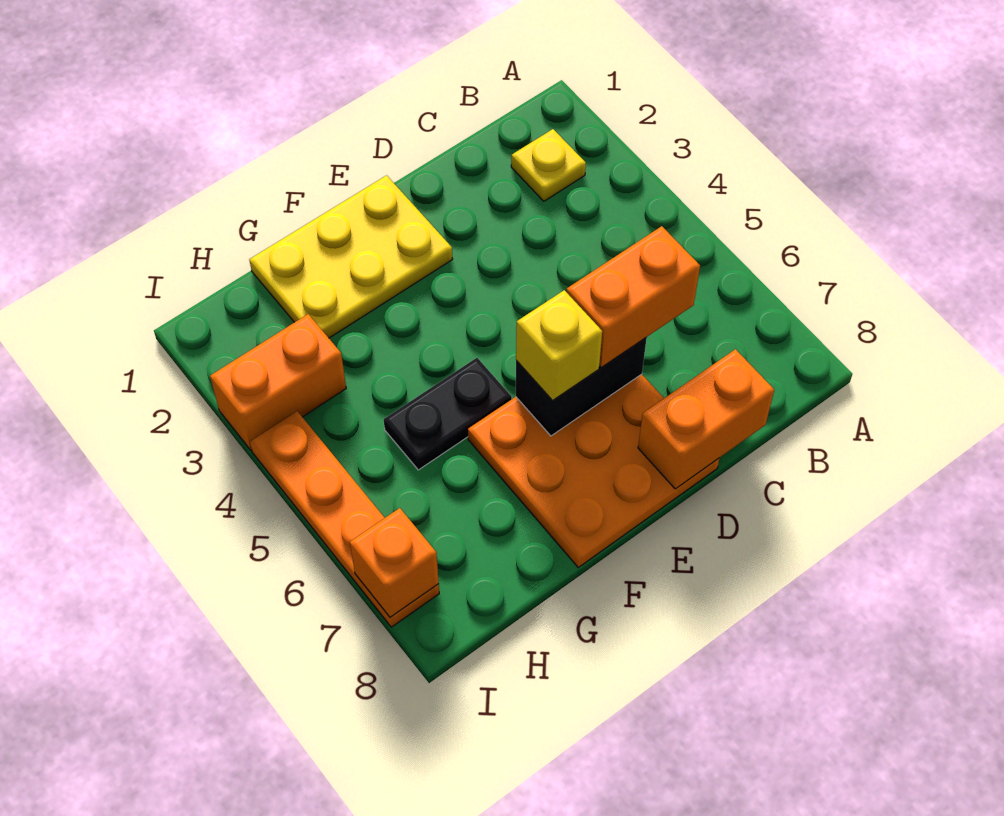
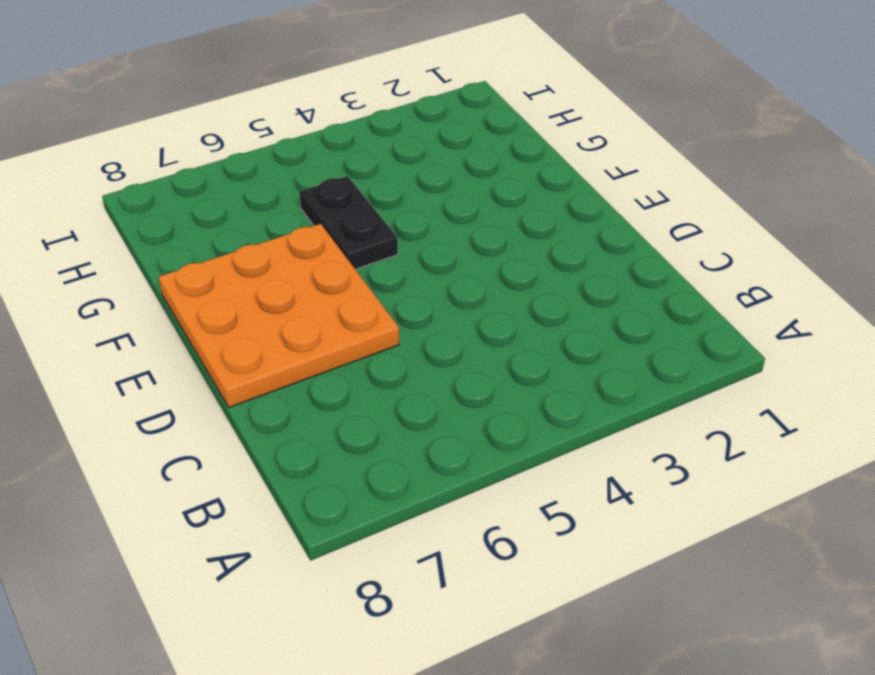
none -> yellow plate B2 level 1
none -> yellow plate E1:G2 level 1

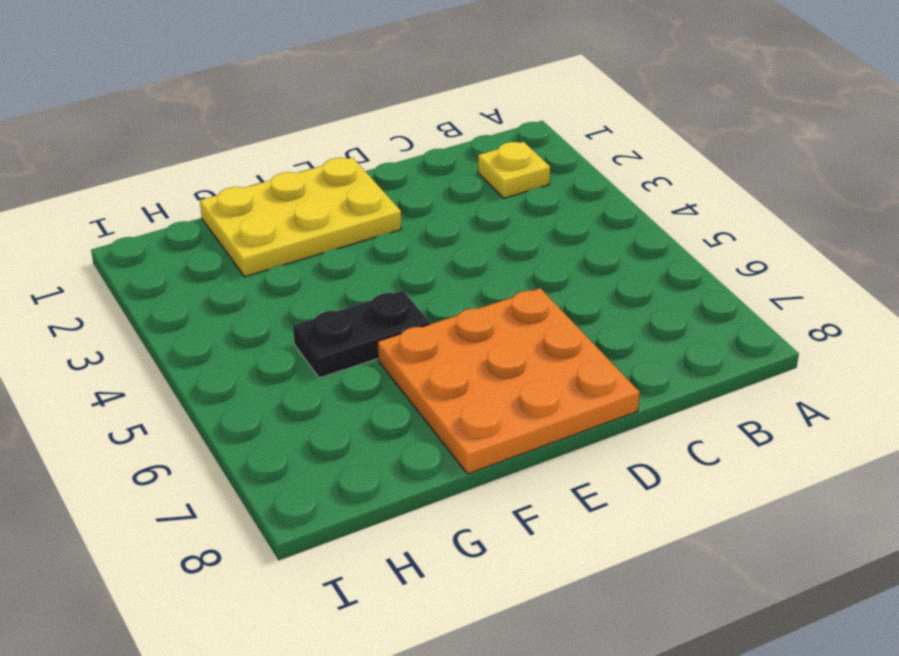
none -> orange brick H3:I3 level 1
none -> orange plate I4:I7 level 1

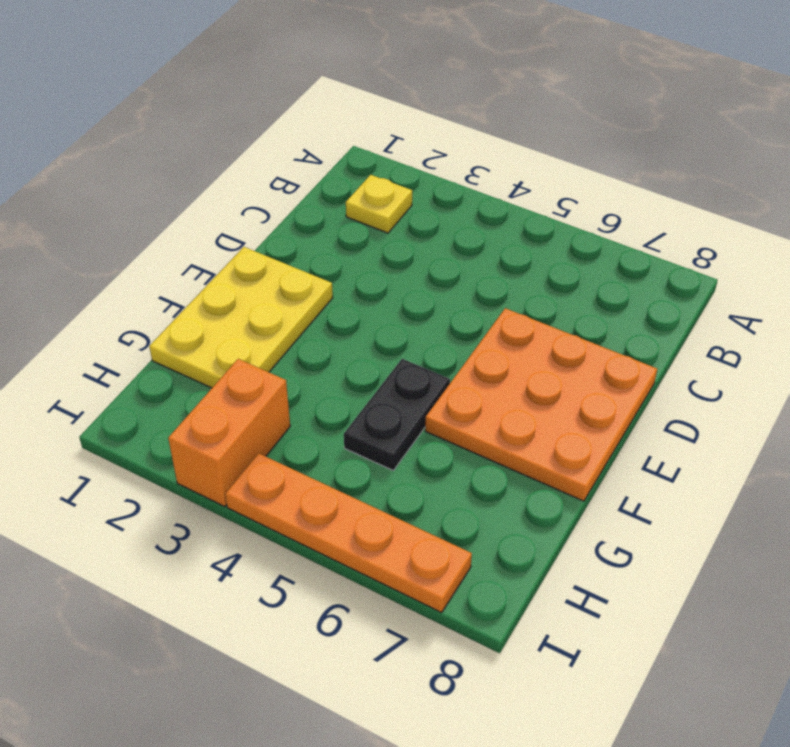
none -> orange brick C8:D8 level 2
none -> black brick D6:E6 level 2

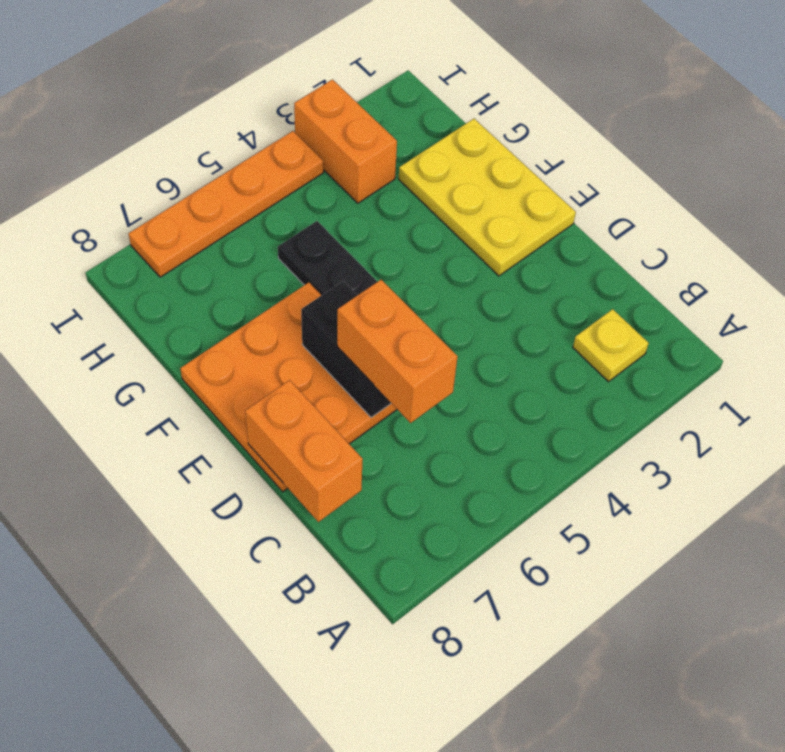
none -> orange brick I7 level 2
none -> yellow brick E6 level 3

